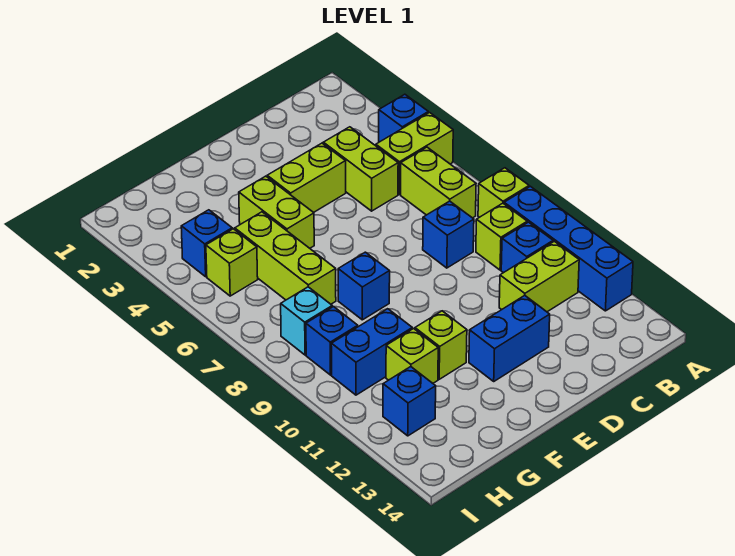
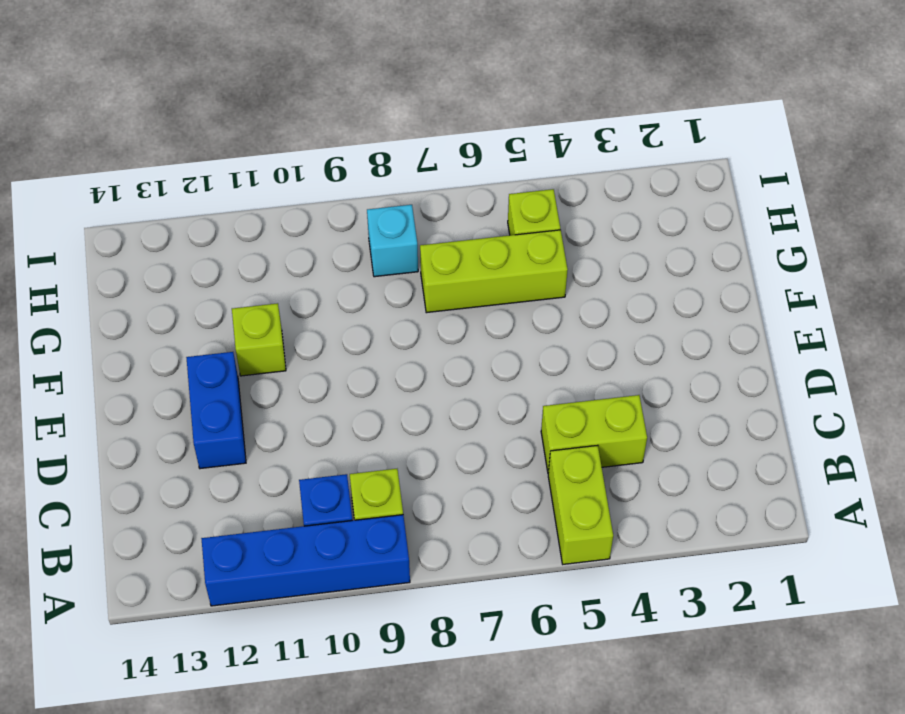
none -> blue brick A4 level 1
none -> lime brick A8 level 1
none -> lime brick B6:B7 level 1

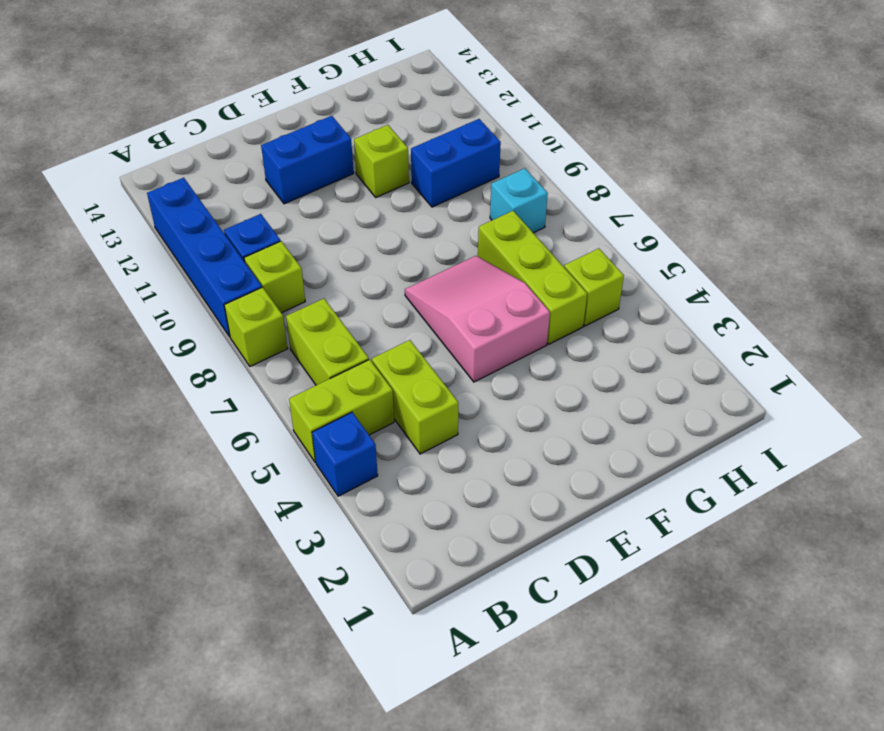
pink slope E5:F7 level 1 top 5 -> lime brick F4:F5 level 1
none -> lime brick B11:C11 level 1
none -> blue brick C8 level 1
none -> lime brick D4:E4 level 1

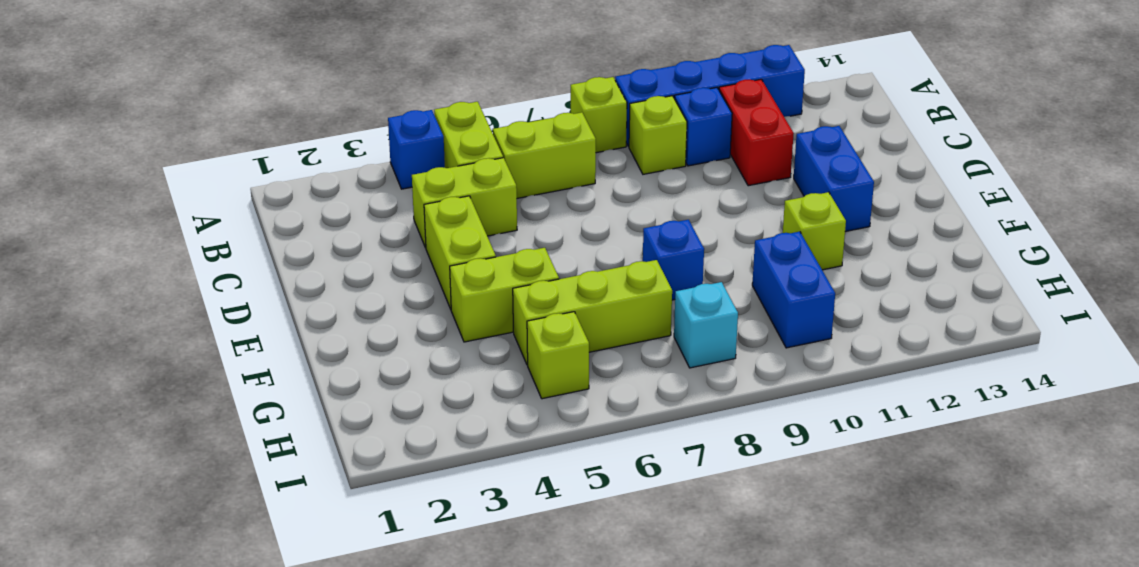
red brick B11:C11 level 1 -> lime brick B11:C11 level 1
none -> blue brick C8 level 1
none -> lime brick G11 level 1
none -> blue brick H4 level 1

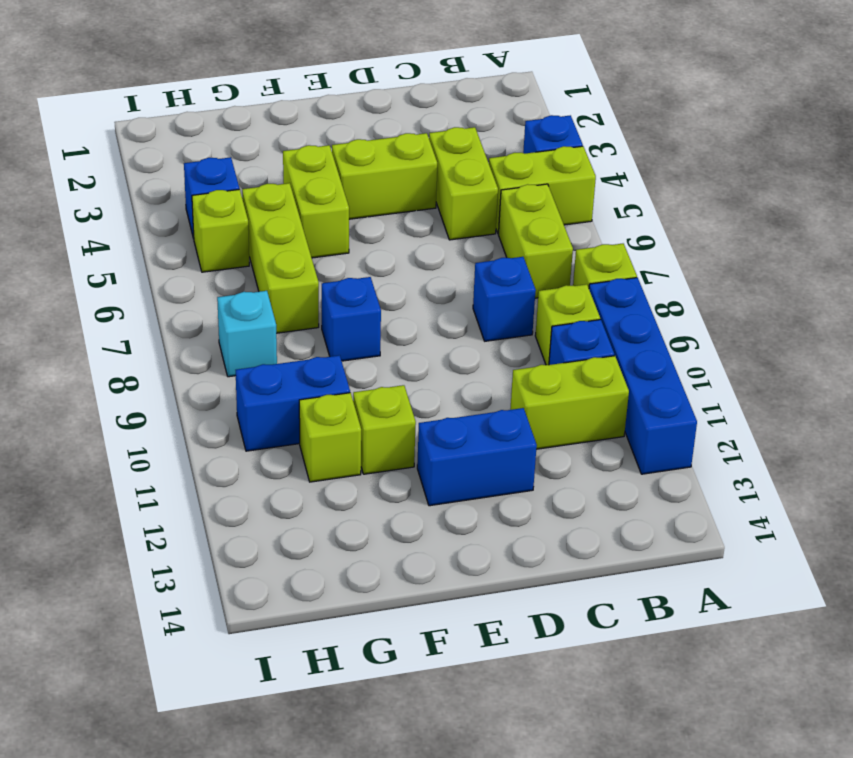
none -> blue brick H9 level 1
none -> blue brick H12 level 1

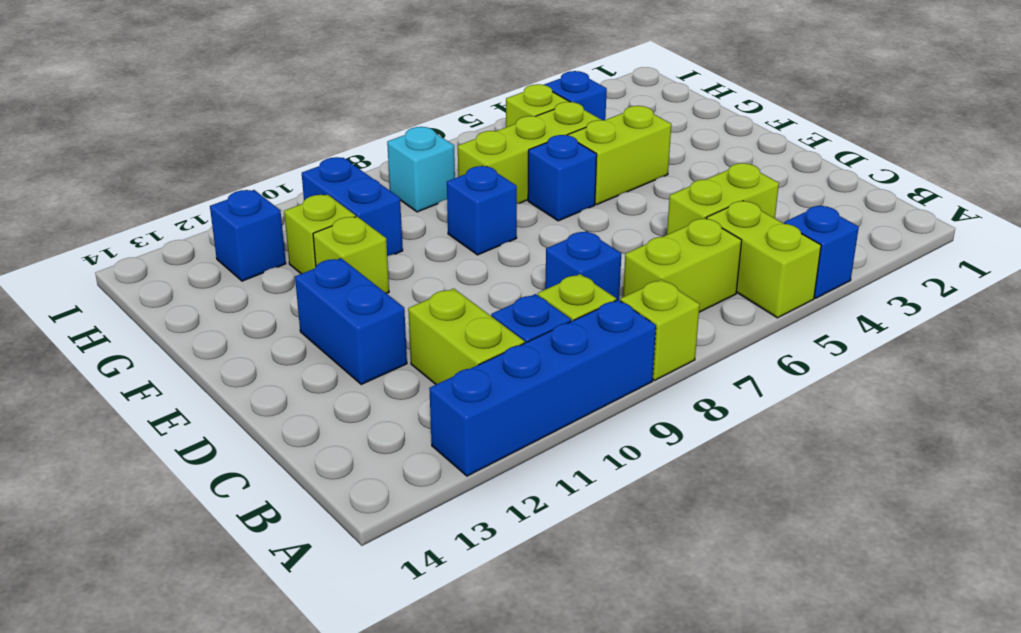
blue brick F6 level 1 -> blue brick H9 level 1
none -> lime brick D4:E4 level 1

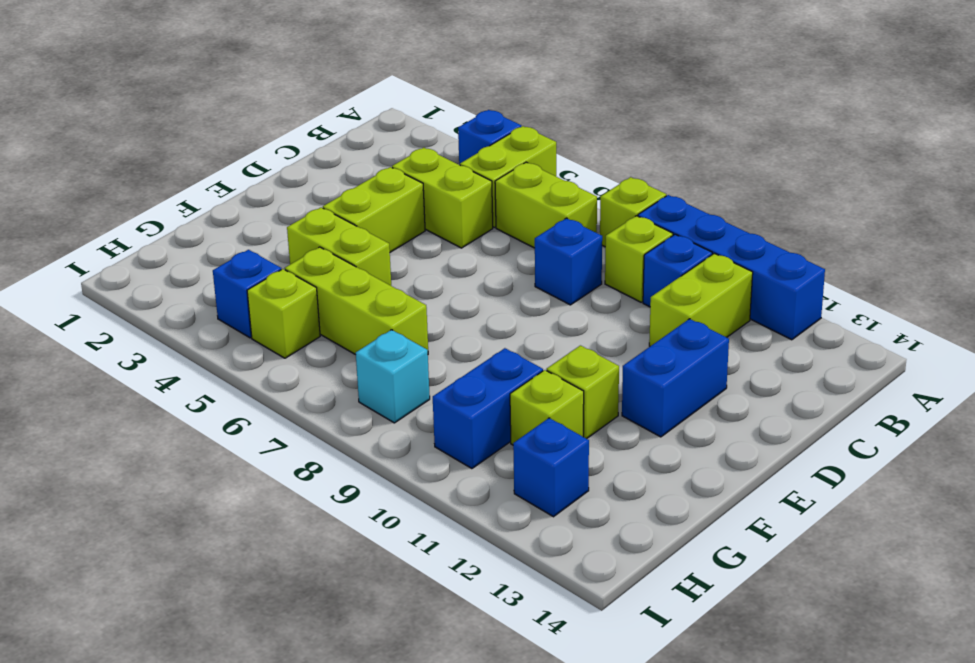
none -> blue brick F8 level 1
none -> blue brick H9 level 1

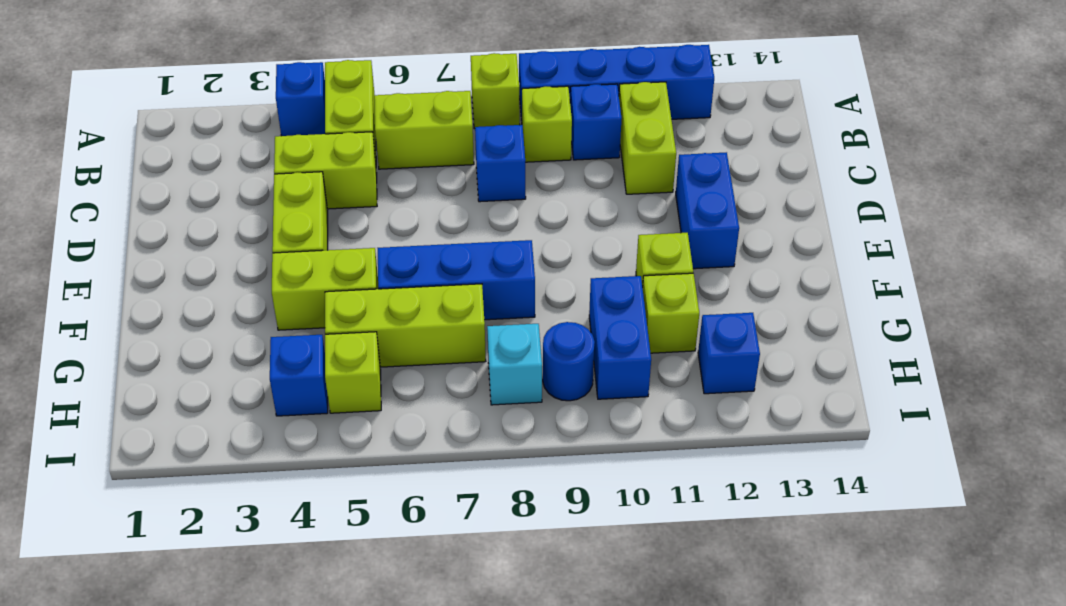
blue brick F6:F8 level 1 -> blue brick F8 level 1
blue round brick H9 level 1 -> blue brick H9 level 1

